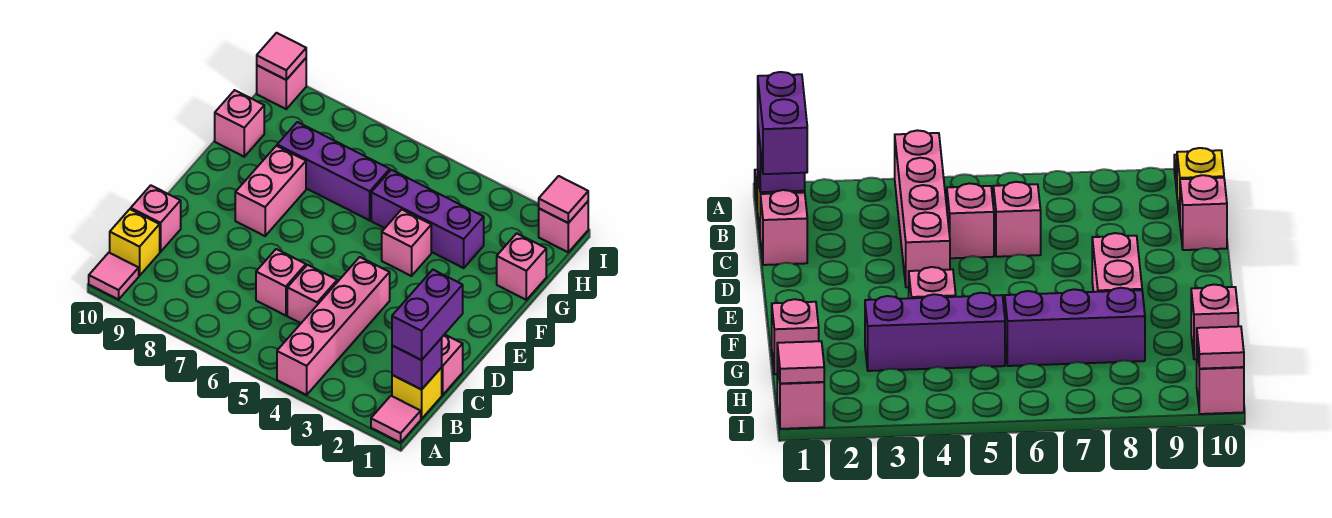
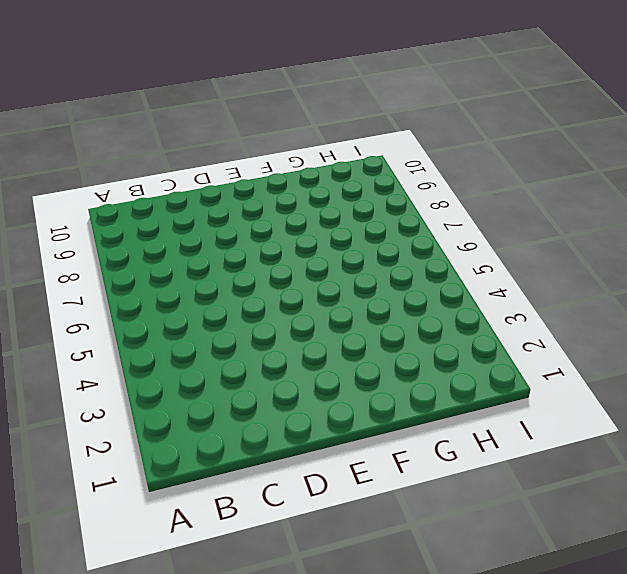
none -> pink tile A1 level 1
none -> pink brick A4:D4 level 1
none -> pink tile A10 level 1

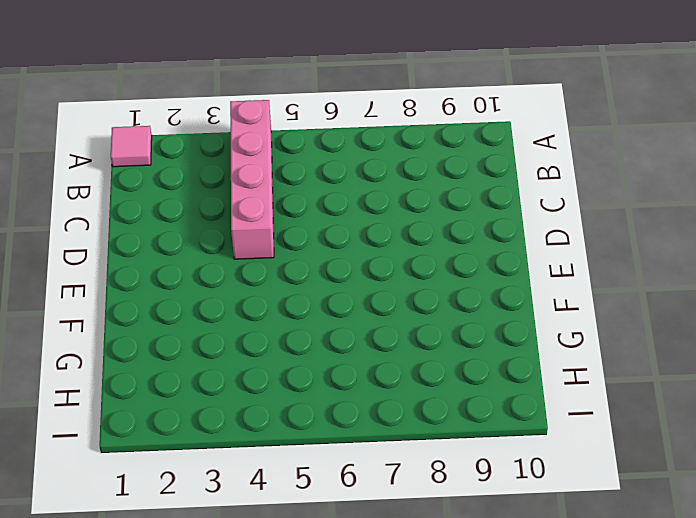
none -> pink tile A10 level 1
none -> yellow brick B1 level 1
none -> yellow brick B10 level 1

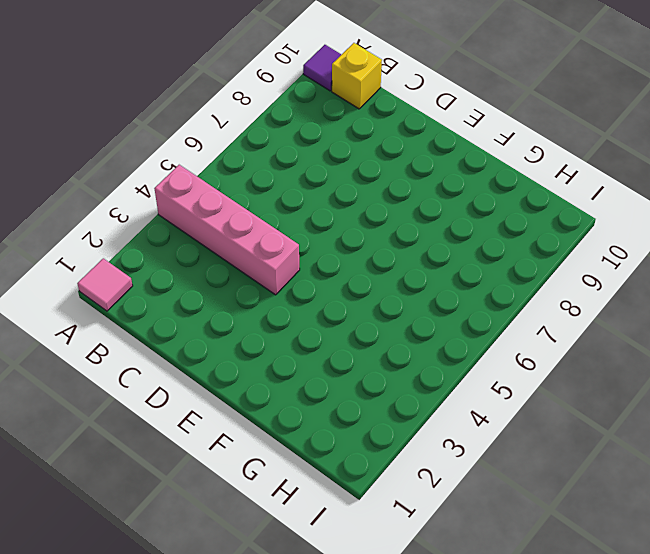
purple tile A10 level 1 -> pink tile A10 level 1
none -> yellow brick B1 level 1
none -> pink brick C1 level 1
none -> pink brick C5 level 1

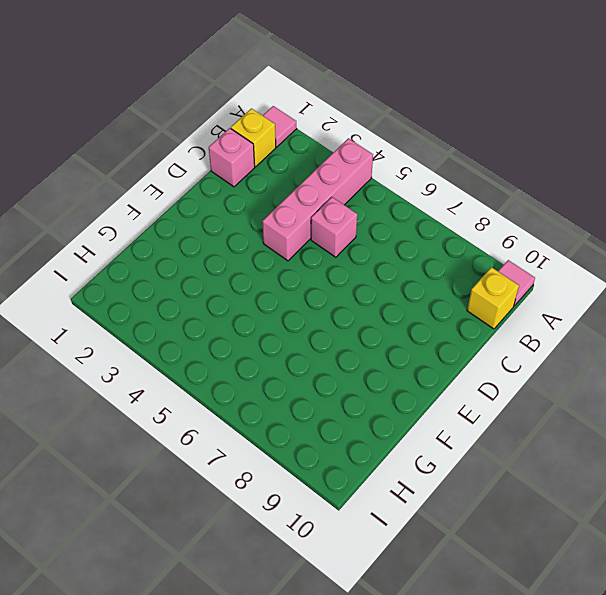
none -> pink brick C6 level 1
none -> pink brick C10 level 1
none -> pink brick E8:F8 level 1

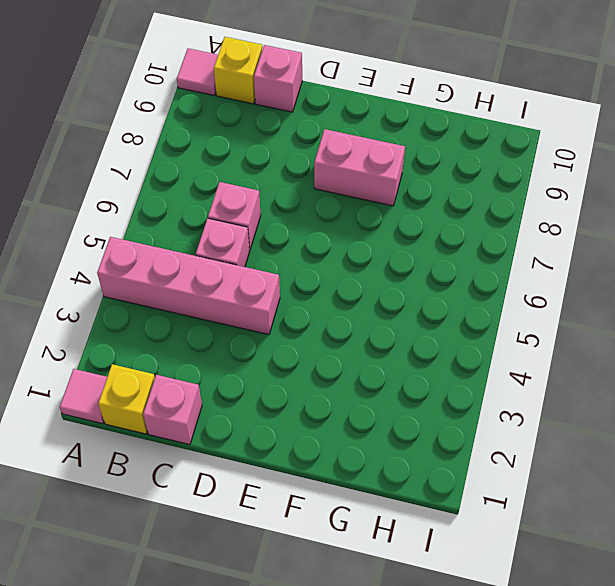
none -> pink brick F4 level 1
none -> pink brick G1 level 1
none -> purple brick G3:G5 level 1

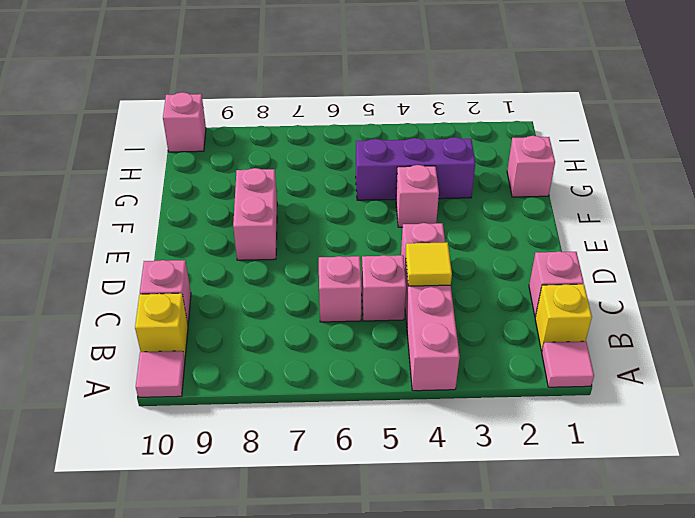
yellow tile C4 level 2 -> none
none -> purple brick G6:G8 level 1
none -> pink brick G10 level 1
none -> pink brick I1 level 1

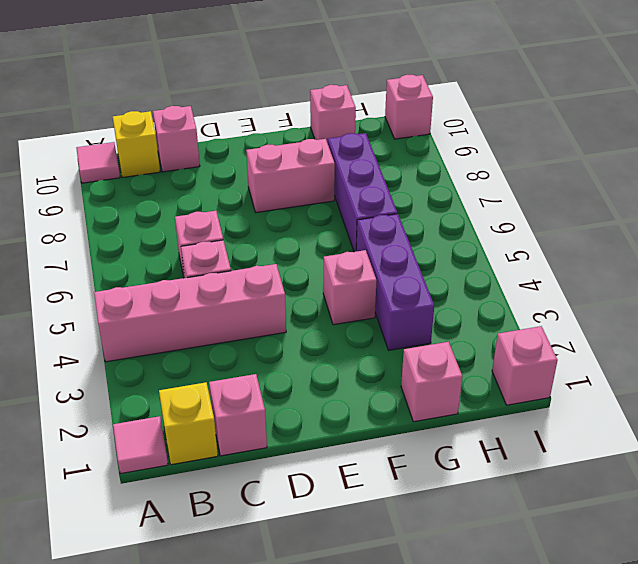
none -> purple brick B1 level 2
none -> pink tile I1 level 2
none -> pink tile I10 level 2

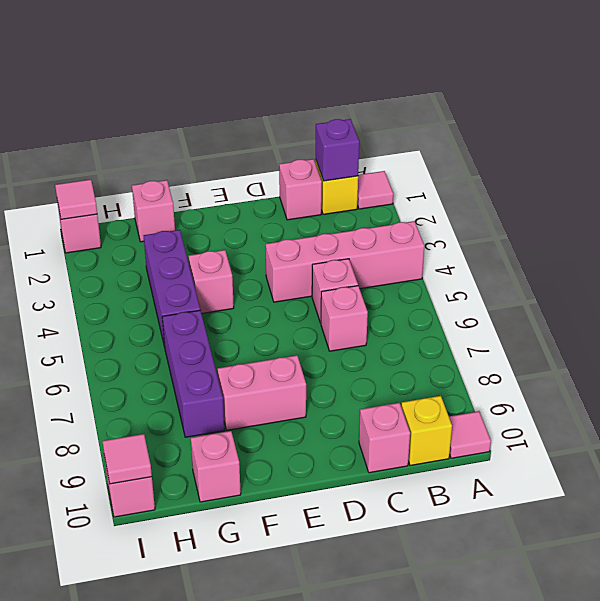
none -> purple brick B1:C1 level 3

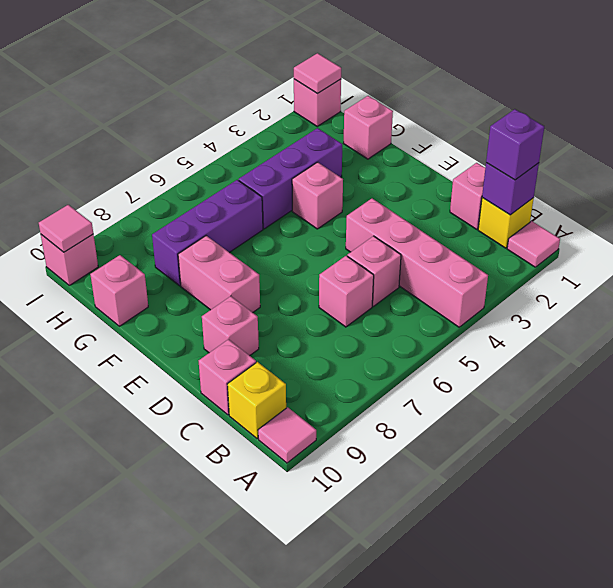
purple brick B1 level 3 -> purple brick B1:C1 level 3
pink brick D9 level 1 -> none

